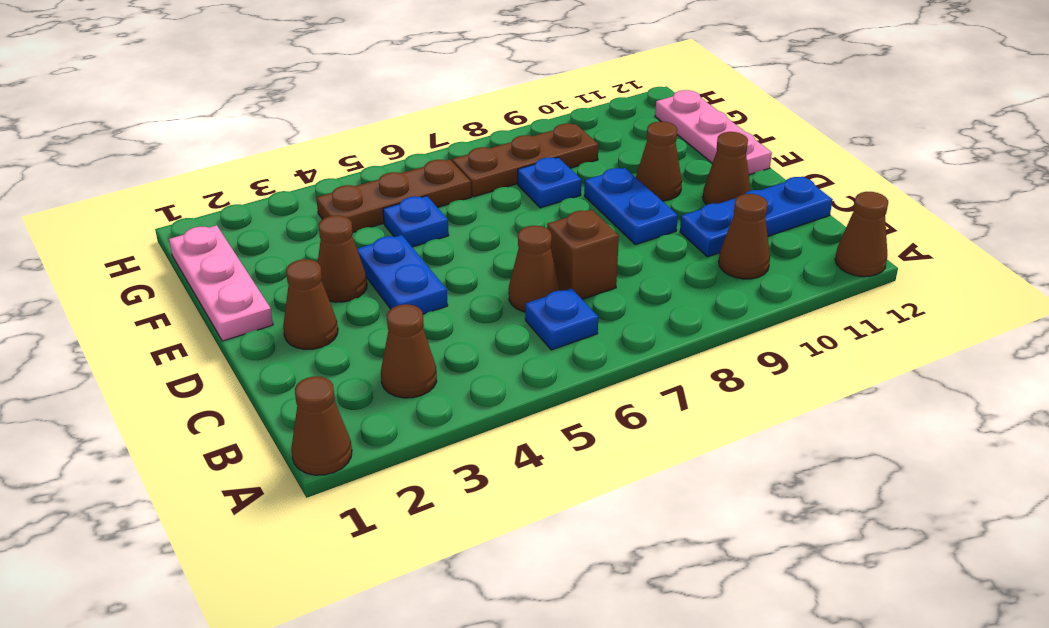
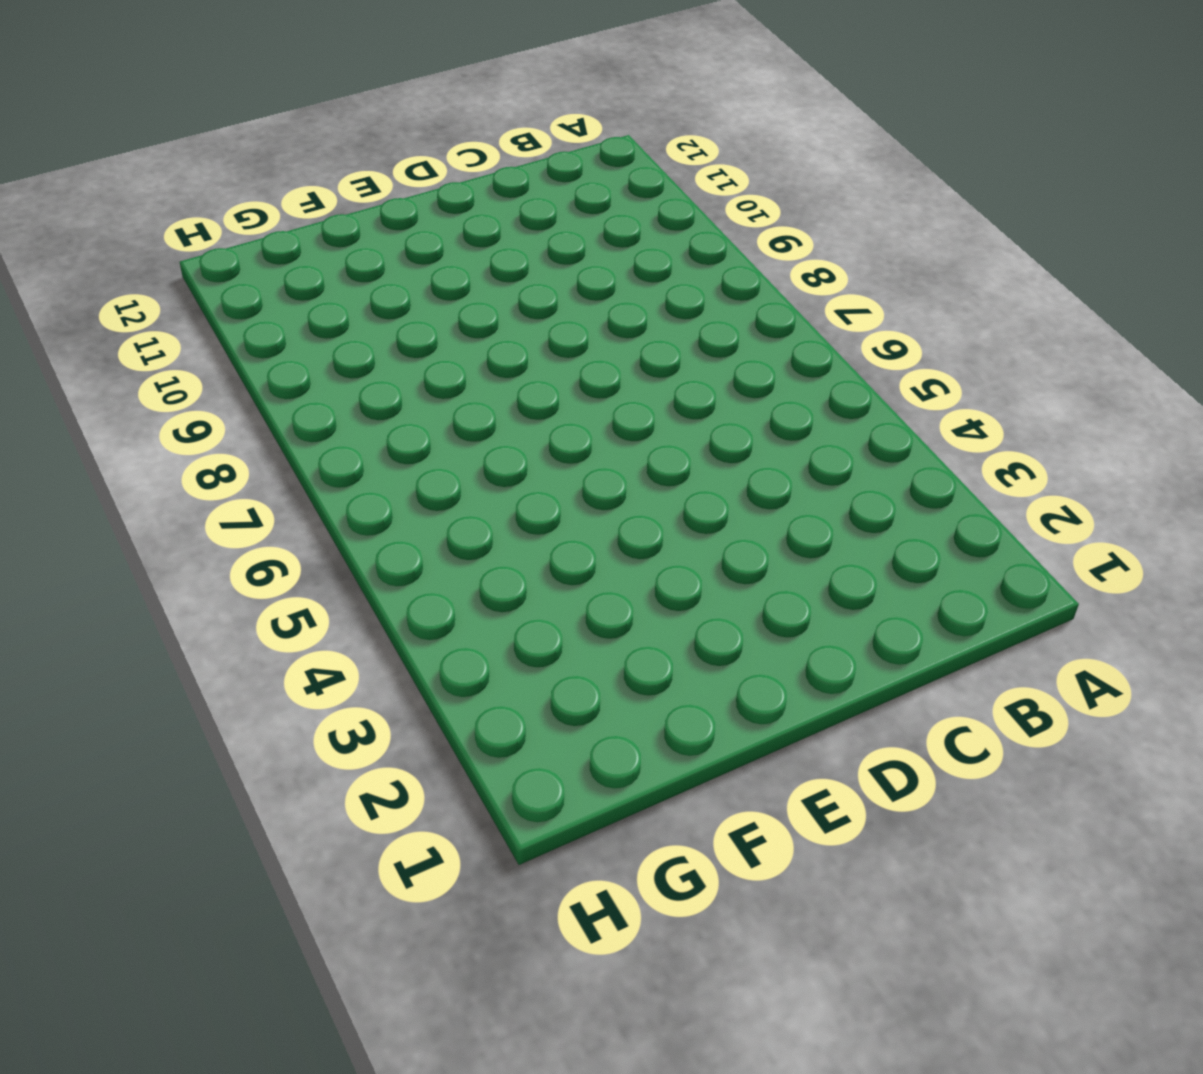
none -> brown cone A1 level 1
none -> brown cone A12 level 1
none -> brown cone B3 level 1

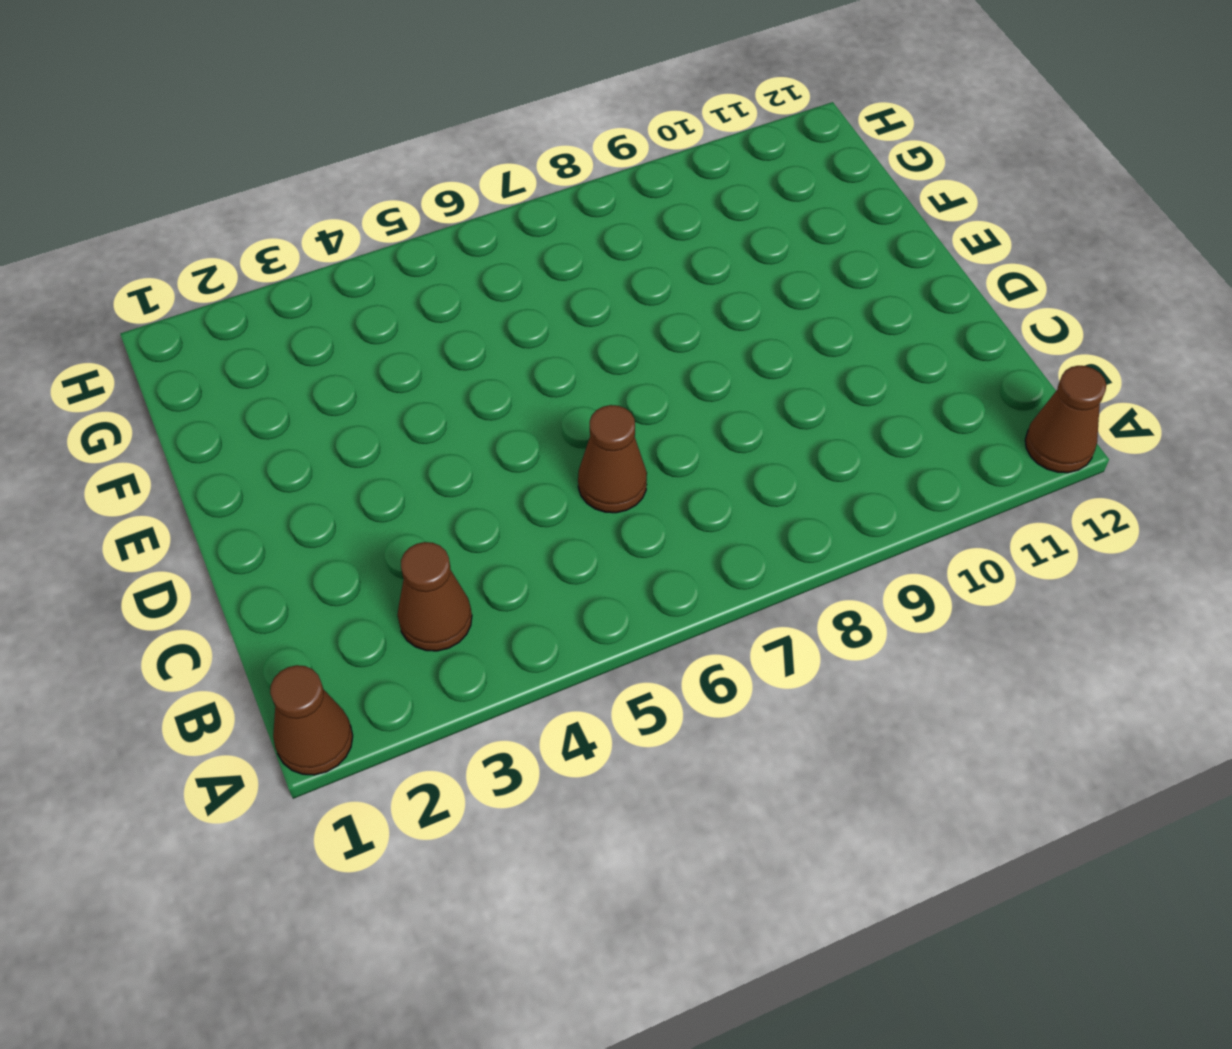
none -> blue plate B6 level 1
none -> brown cone B10 level 1
none -> brown brick C7 level 1

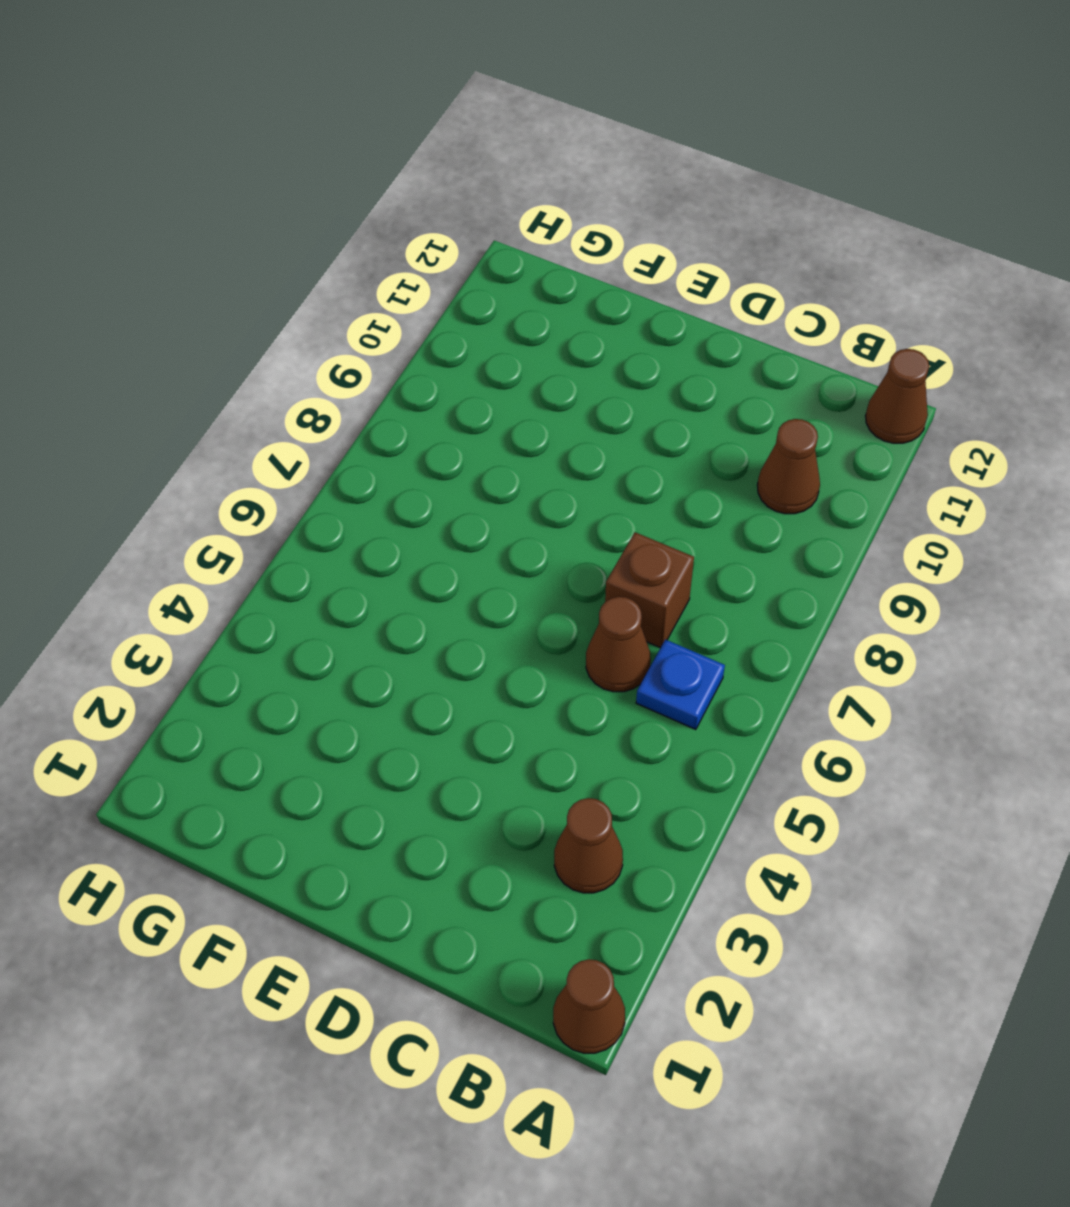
none -> blue plate C10:C12 level 1
none -> brown cone D2 level 1
none -> blue plate D4:E4 level 1

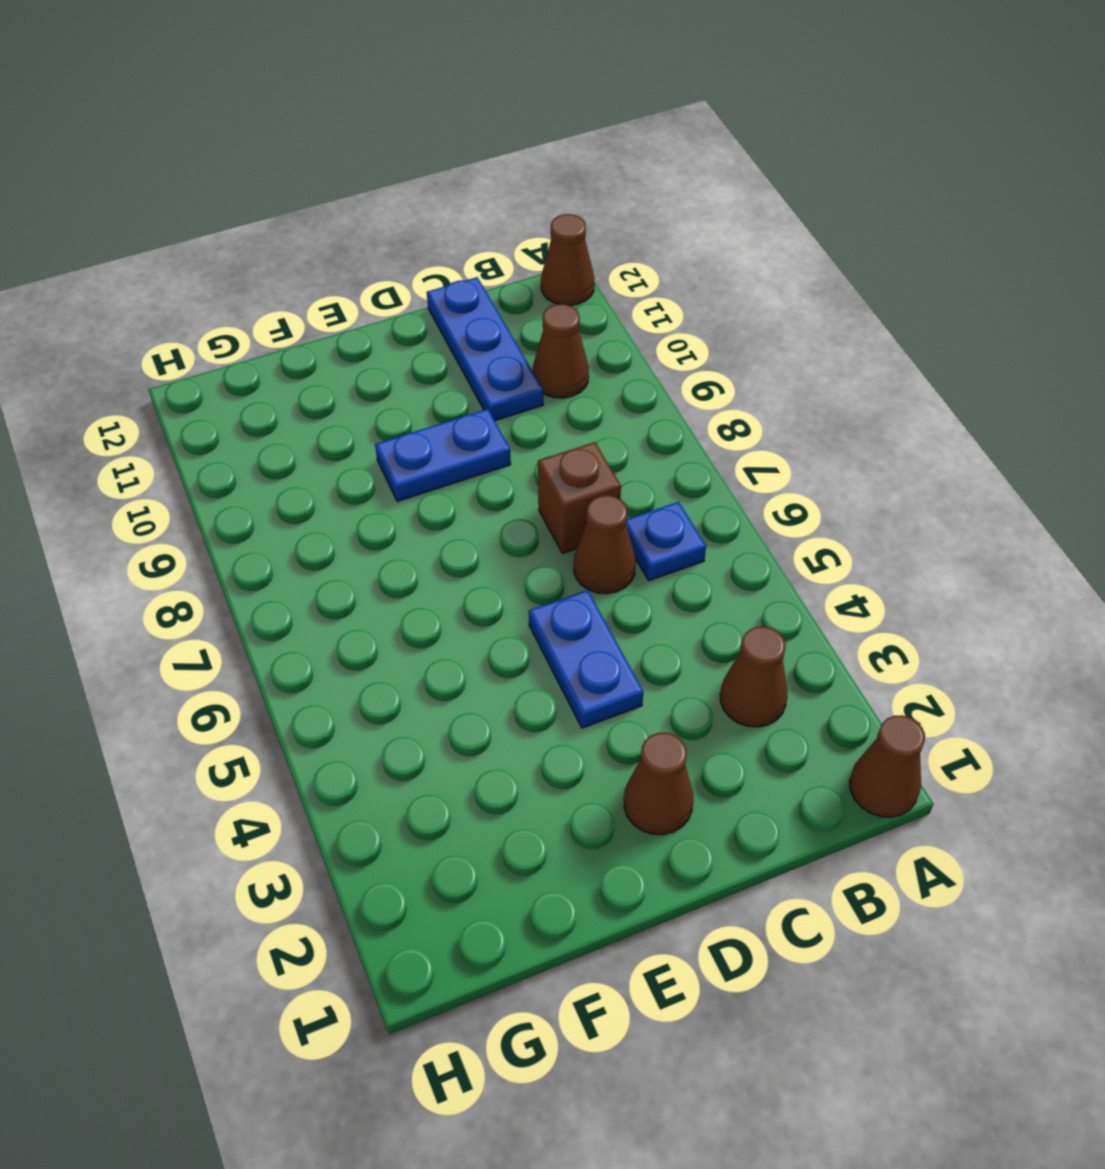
blue plate D4:D5 level 1 -> blue plate D4:E4 level 1
none -> brown cone D11 level 1
none -> pink plate E1:G1 level 1
none -> brown cone E3 level 1

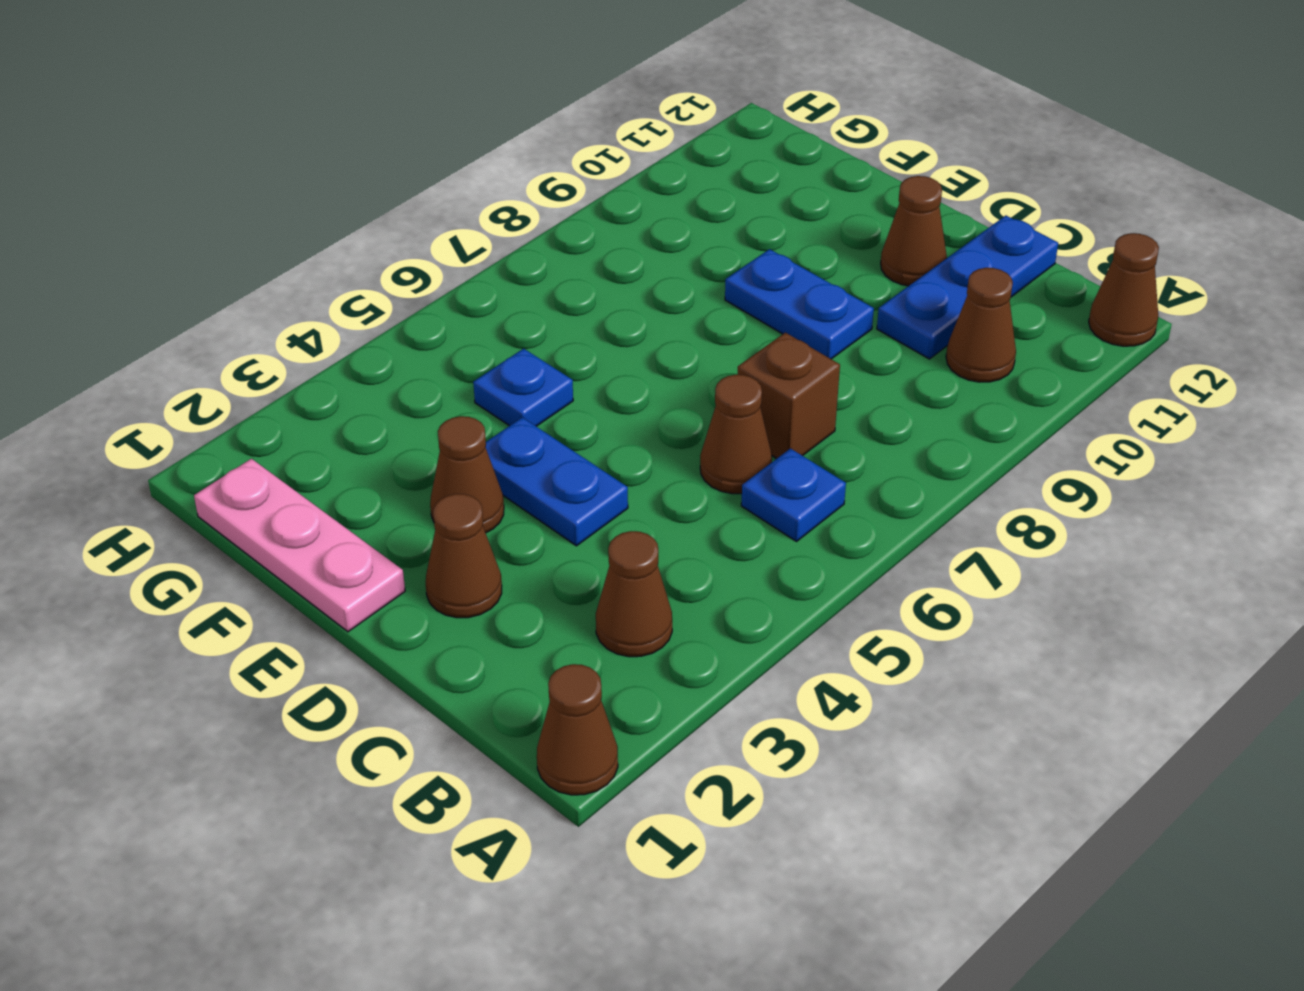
none -> brown cone E10 level 1
none -> pink plate E12:G12 level 1
none -> blue plate F8 level 1

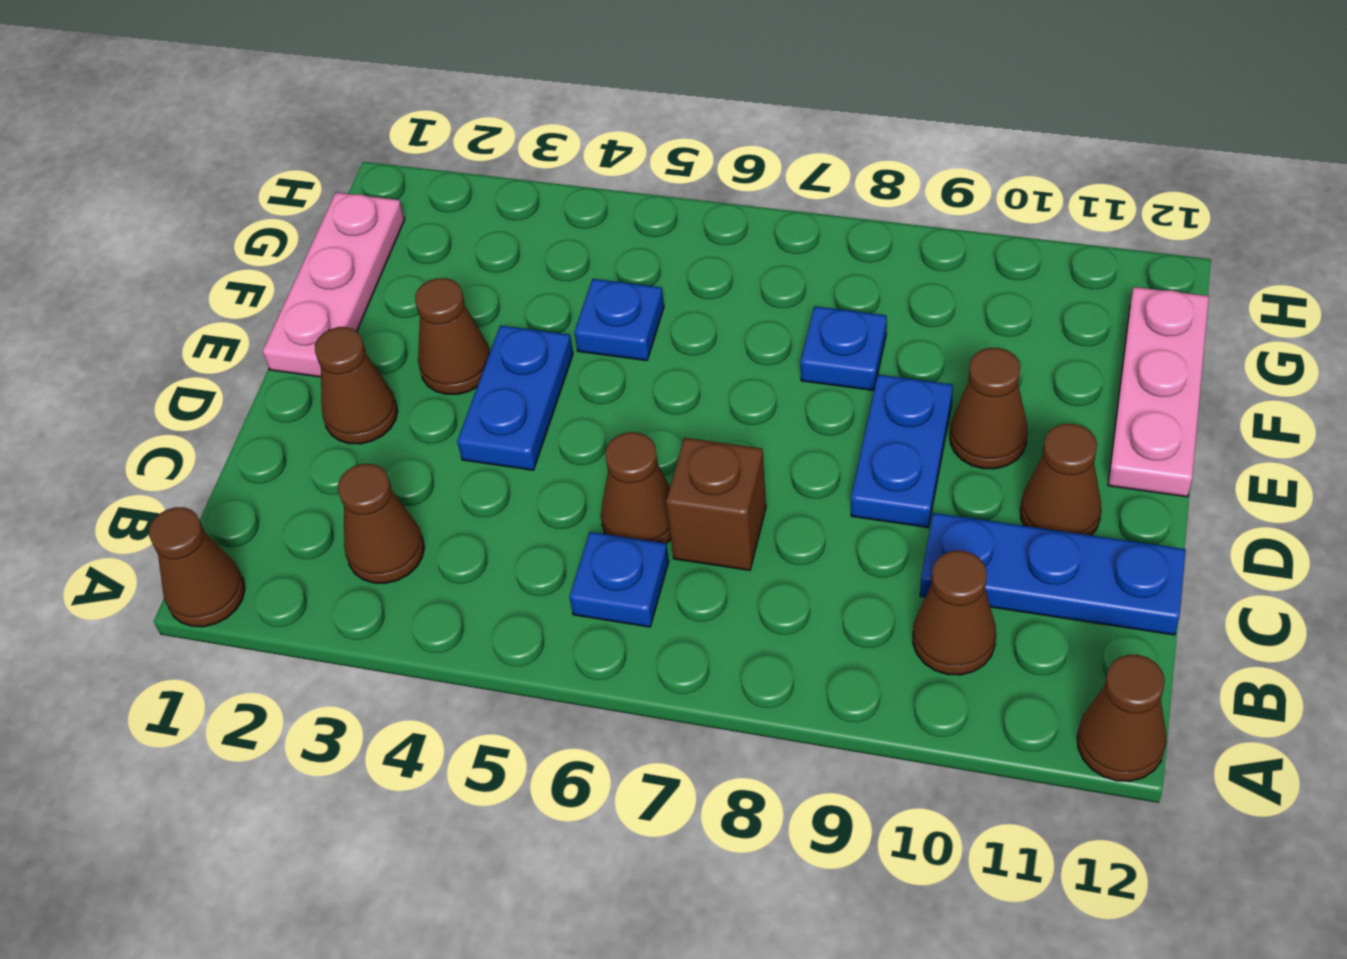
none -> brown plate G4:G6 level 1
none -> brown plate G7:G9 level 1

